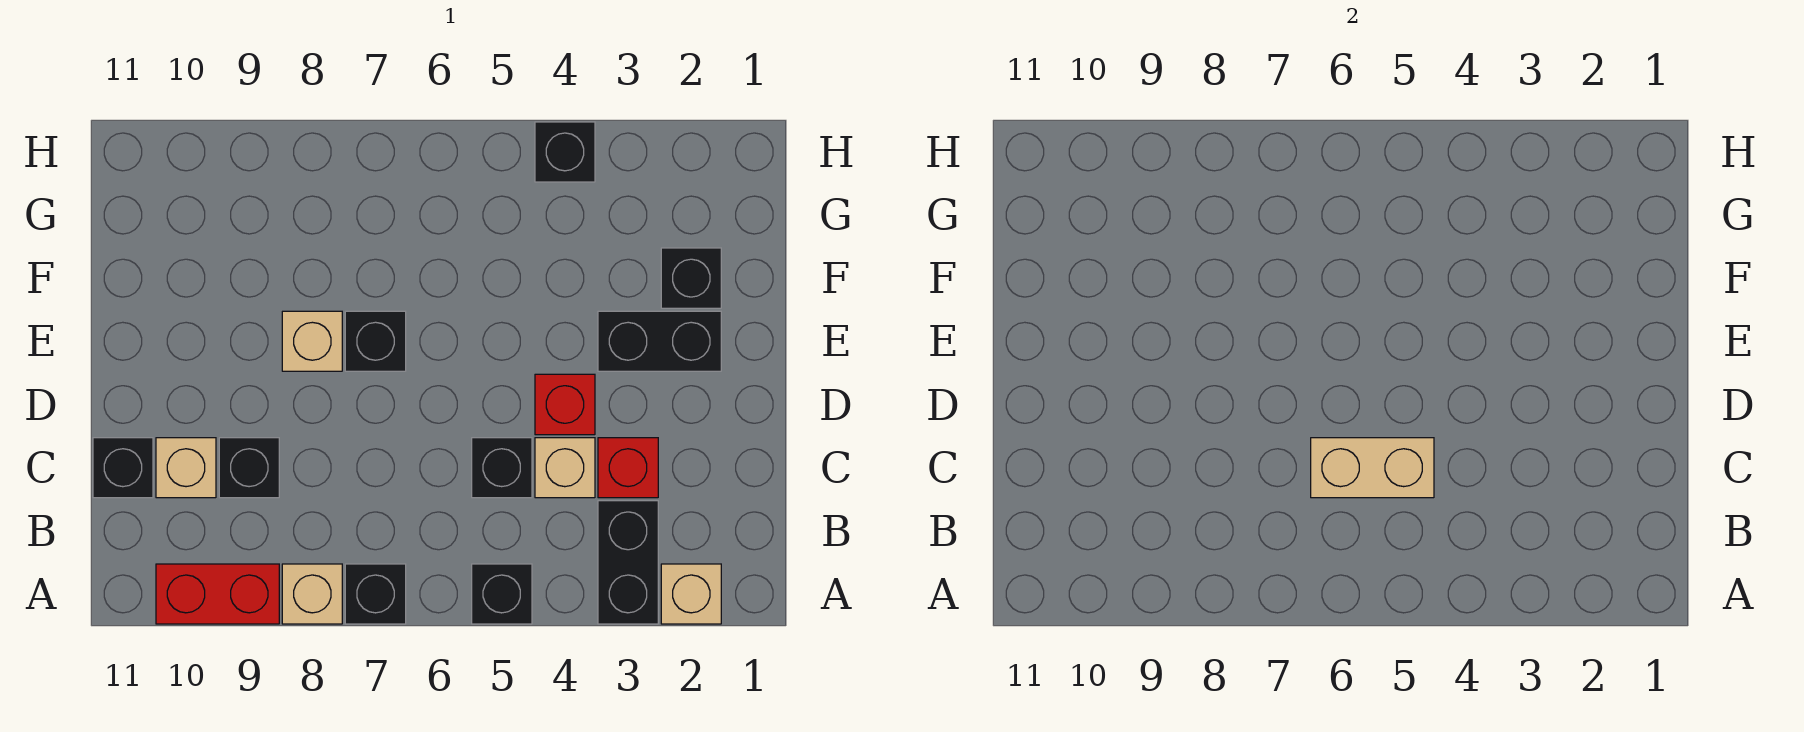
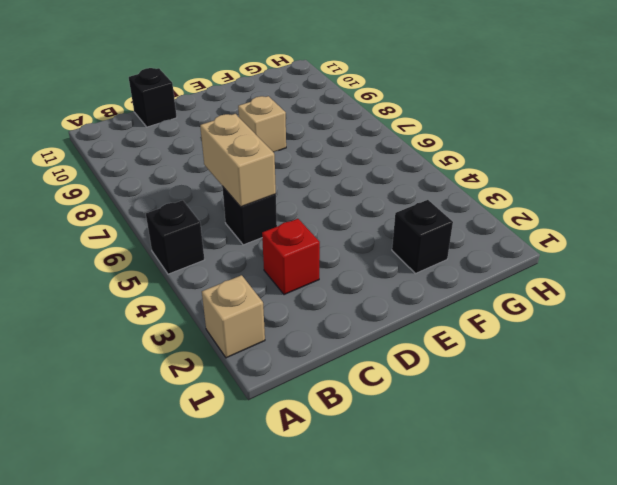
none -> black brick A3:B3 level 1
none -> black brick A7 level 1
none -> tan brick A8 level 1

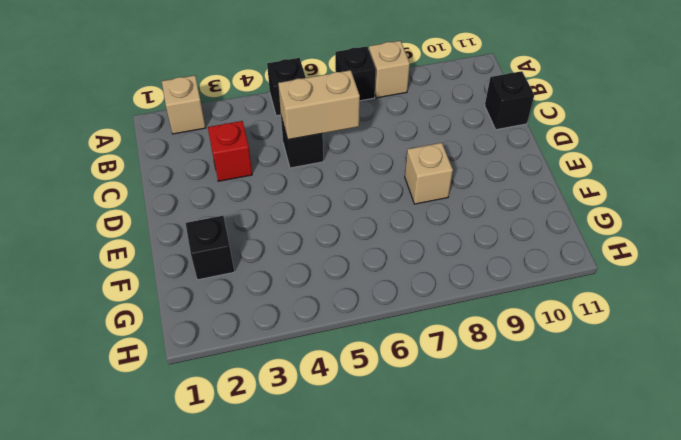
none -> black brick A3:B3 level 1
none -> red brick A9:A10 level 1
none -> tan brick C4 level 1

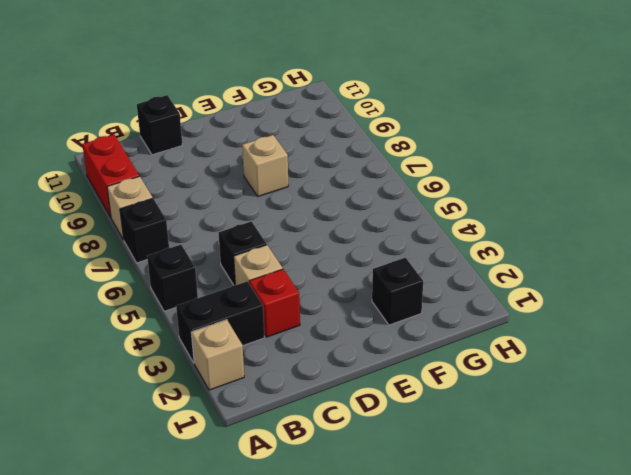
none -> black brick C9 level 1
none -> tan brick C10 level 1
none -> red brick D4 level 1

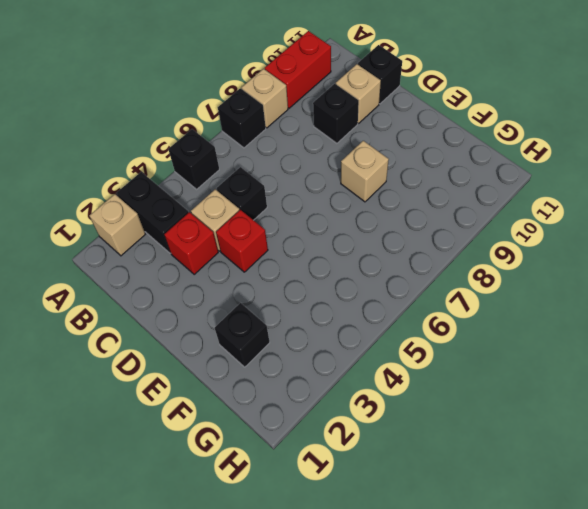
none -> black brick E2:E3 level 1
none -> black brick E7 level 1
none -> black brick H4 level 1

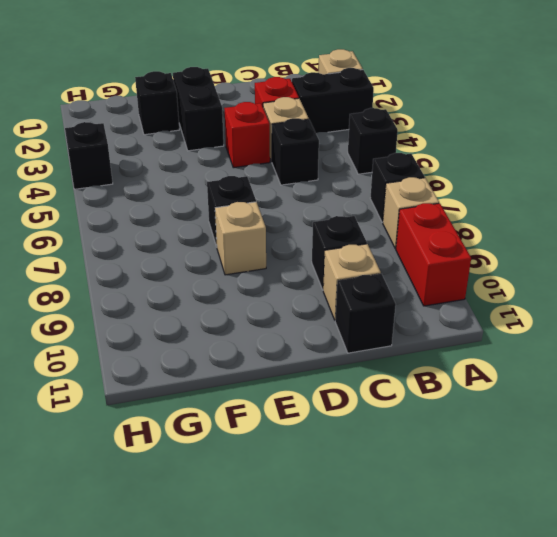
none -> tan brick C5:C6 level 2

